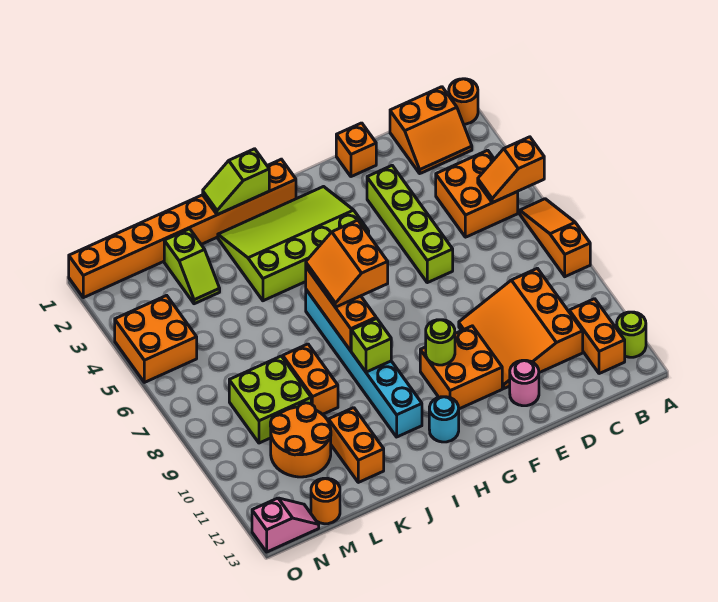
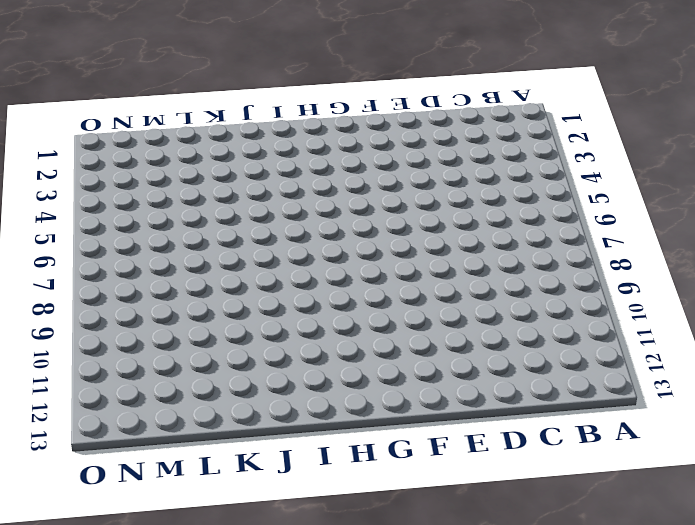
none -> orange round brick A1 level 1
none -> orange slope A6:A8 level 1 top 8
none -> lime round brick A12 level 1

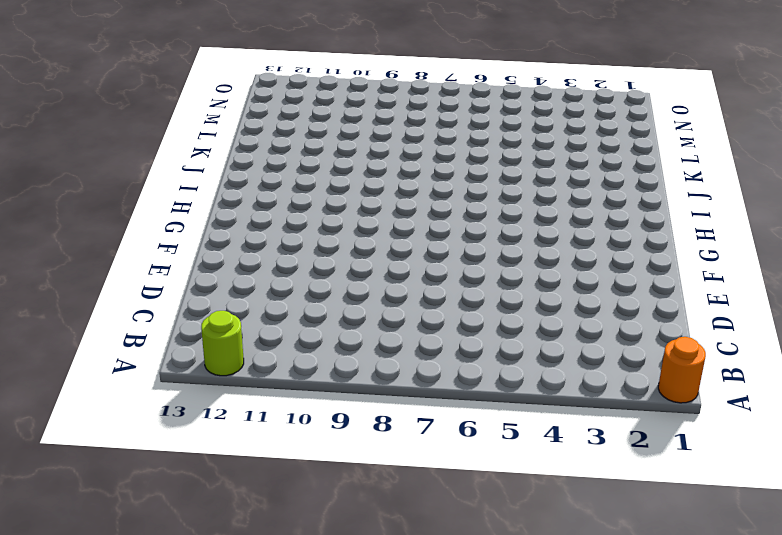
none -> orange slope A6:A8 level 1 top 8
none -> orange slope B1:C2 level 1 top 1
none -> orange brick B4:C5 level 1

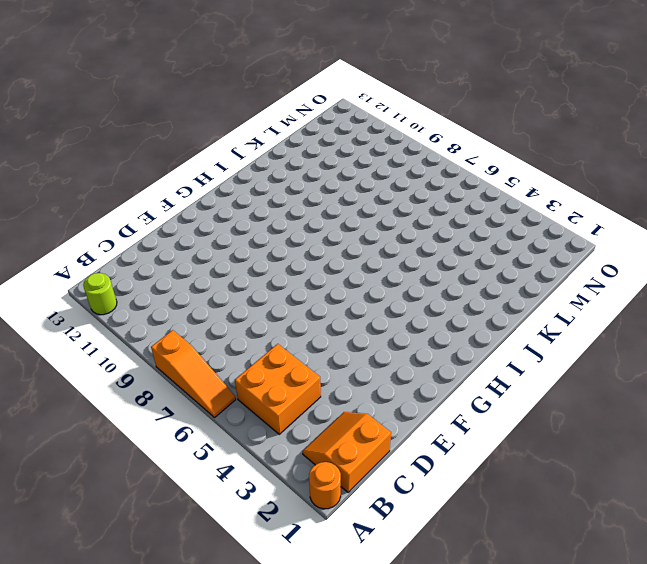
none -> orange brick B11:B12 level 1
none -> orange slope C9:E11 level 1 top C
none -> orange brick E1 level 1

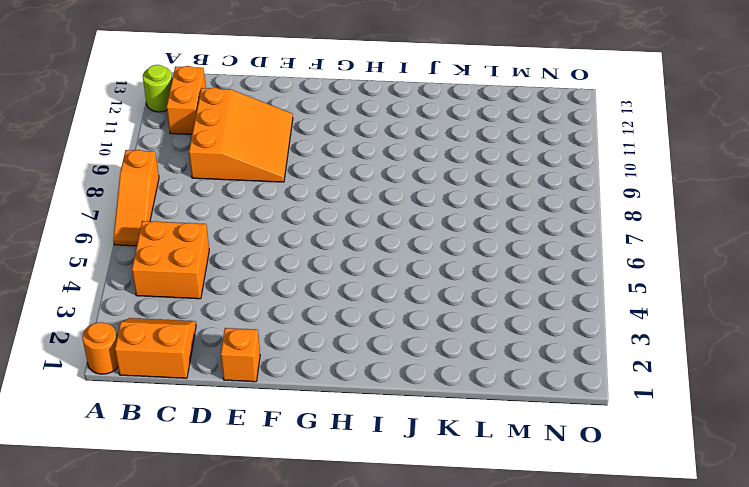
none -> lime brick E3:E6 level 1
none -> pink round brick E12 level 1
none -> orange brick F10:G11 level 1

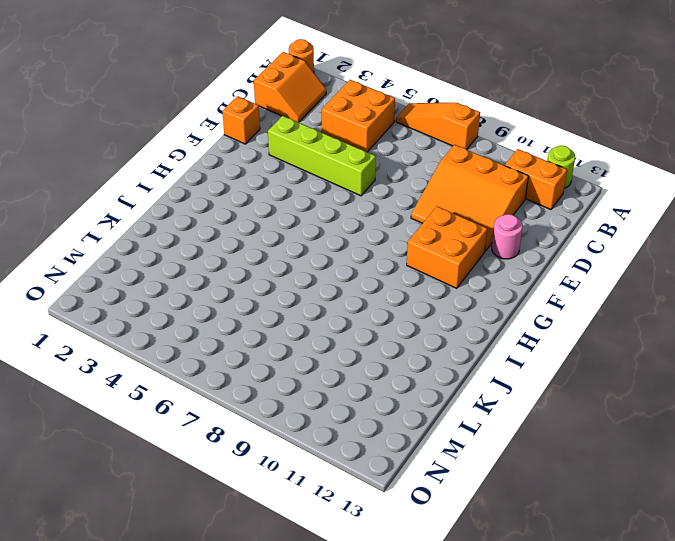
none -> lime slope G2:J4 level 1 top 4
none -> orange brick H1:O1 level 1
none -> cyan round brick H12 level 1

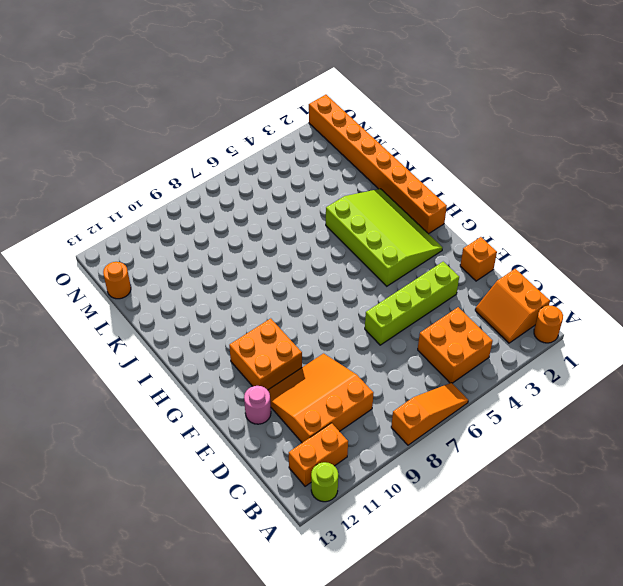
none -> cyan round brick H12 level 1
none -> cyan brick I6:I11 level 1
none -> orange brick K8:K9 level 1

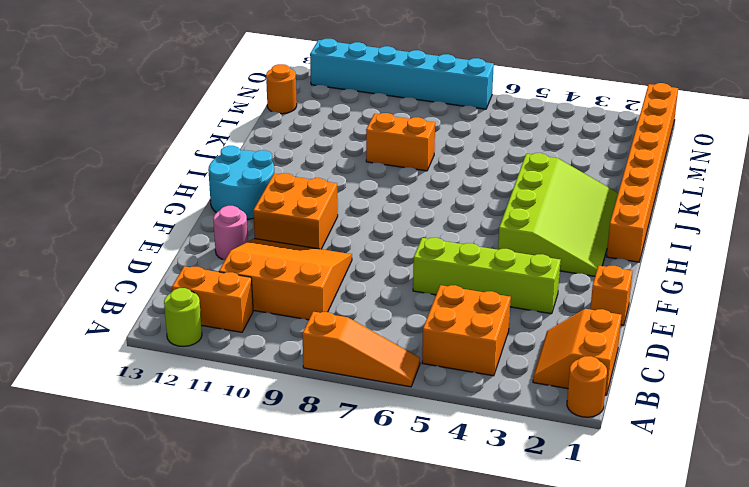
cyan round brick G12:H13 level 1 -> cyan round brick H12 level 1
cyan brick O7:O12 level 1 -> cyan brick I6:I11 level 1
none -> orange brick K11:K12 level 1
none -> lime slope L2:L3 level 1 top 2
none -> lime brick L8:M9 level 1

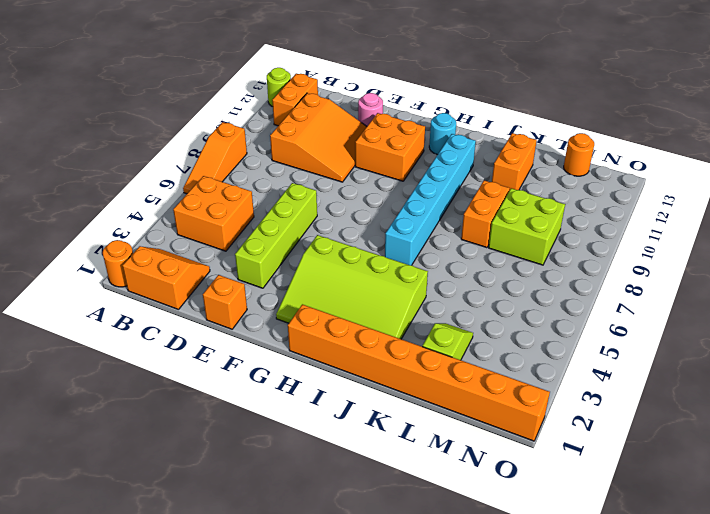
none -> orange round brick L10:M11 level 1
none -> orange brick N4:O5 level 1
none -> pink slope N13:O13 level 1 top O

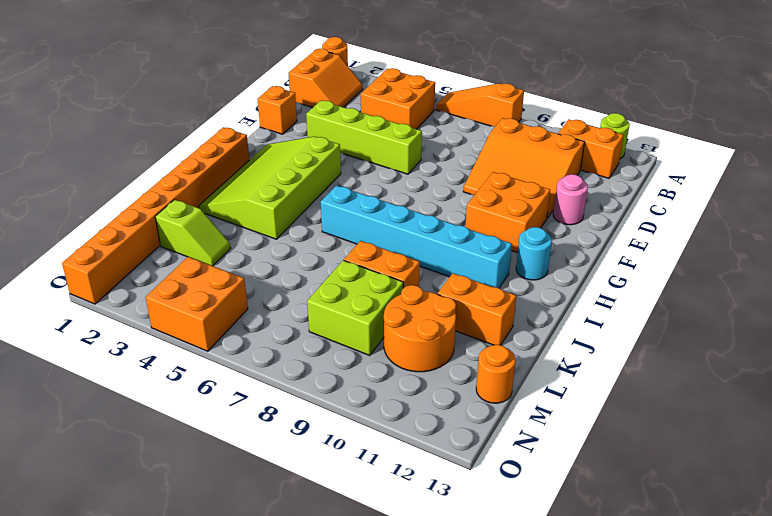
none -> pink slope N13:O13 level 1 top O
none -> orange slope A5:B5 level 2 top A
none -> lime round brick G10 level 2

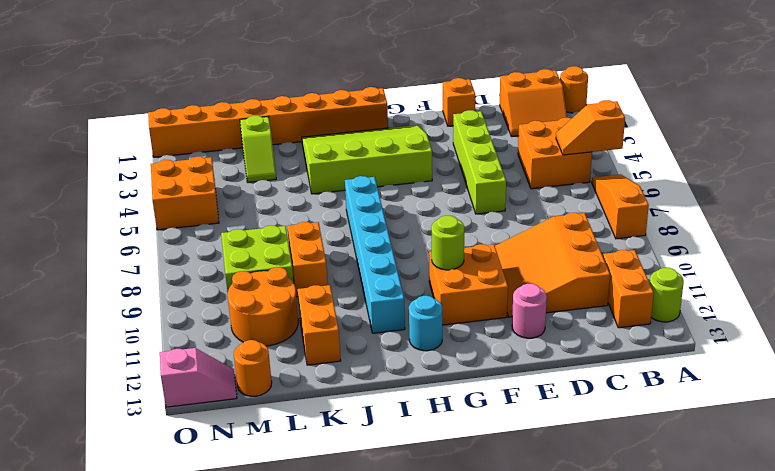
none -> lime slope I1:J1 level 2 top I
none -> orange brick I6:I8 level 2
none -> lime brick I9 level 2

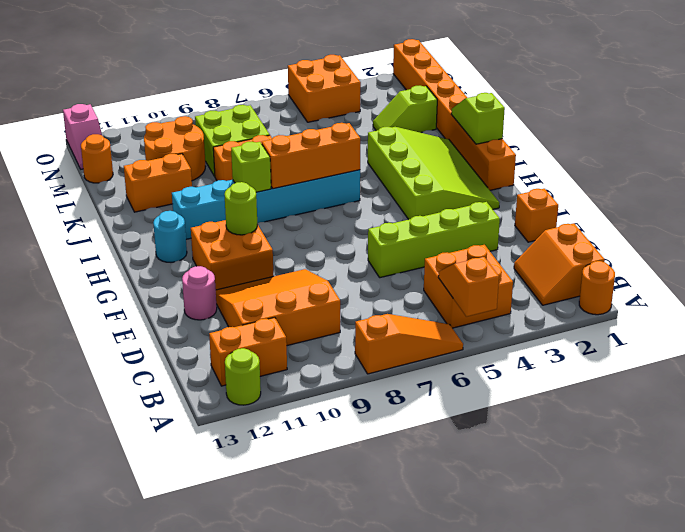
none -> orange slope H6:I7 level 3 top H

